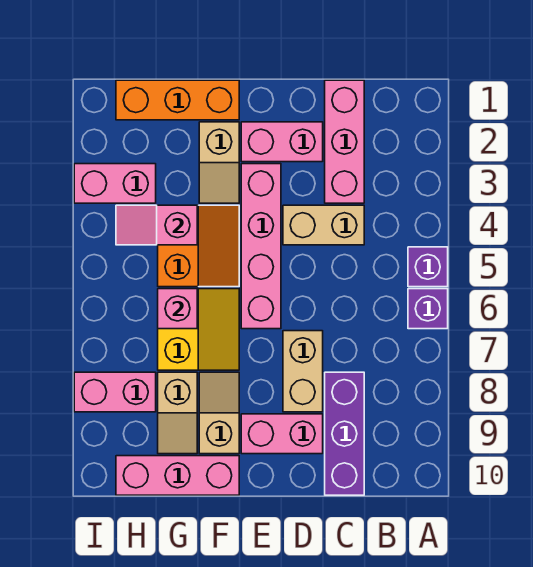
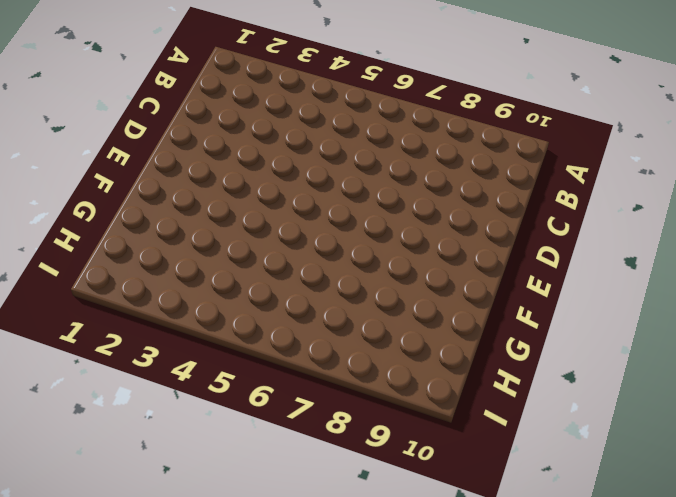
none -> purple brick A5 level 1
none -> purple brick A6 level 1
none -> pink brick C1:C3 level 1

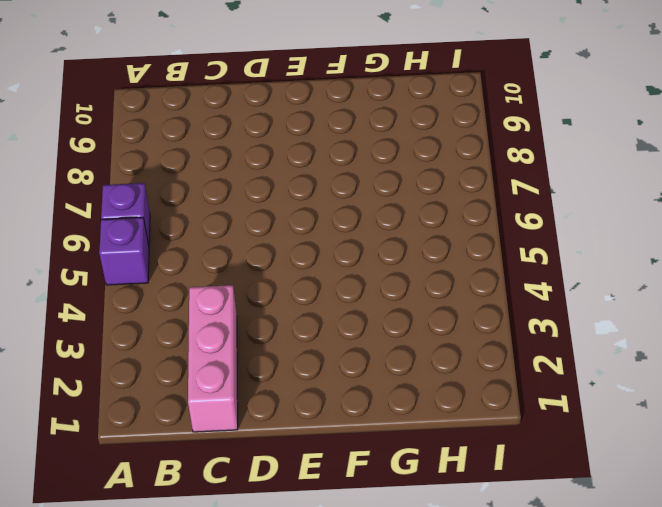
none -> tan brick C4:D4 level 1
none -> purple brick C8:C10 level 1
none -> pink brick D2:E2 level 1

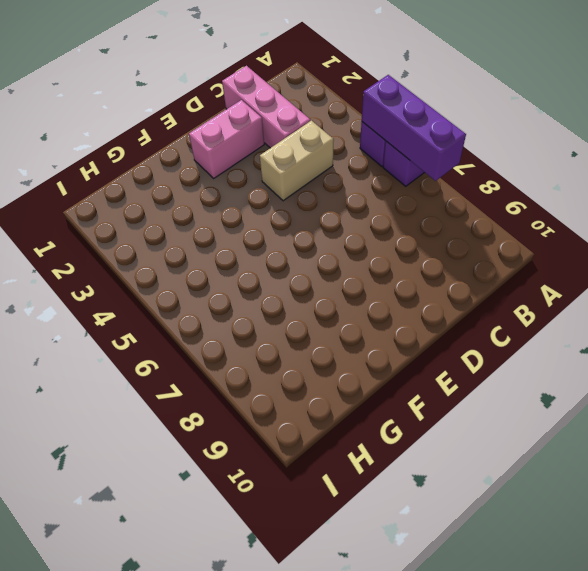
purple brick A5:A7 level 2 -> purple brick C8:C10 level 1
none -> tan brick D7:D8 level 1
none -> pink brick D9:E9 level 1
none -> pink brick E3:E6 level 1

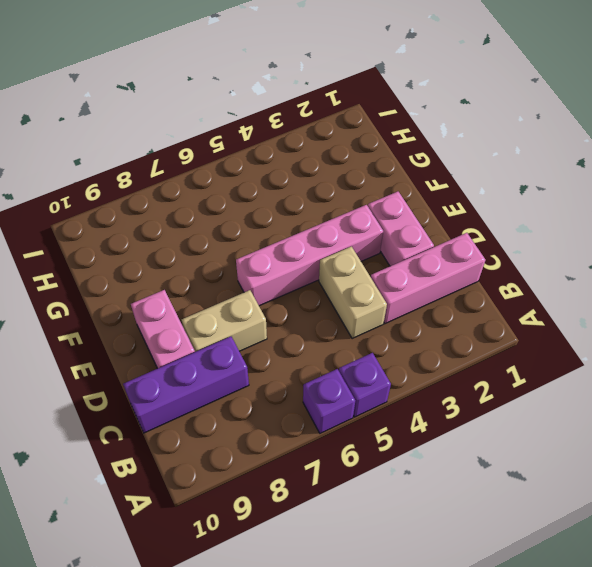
none -> orange brick F1:H1 level 1
none -> tan slope F2:F3 level 1 top 2
none -> orange slope F4:G5 level 1 top G

